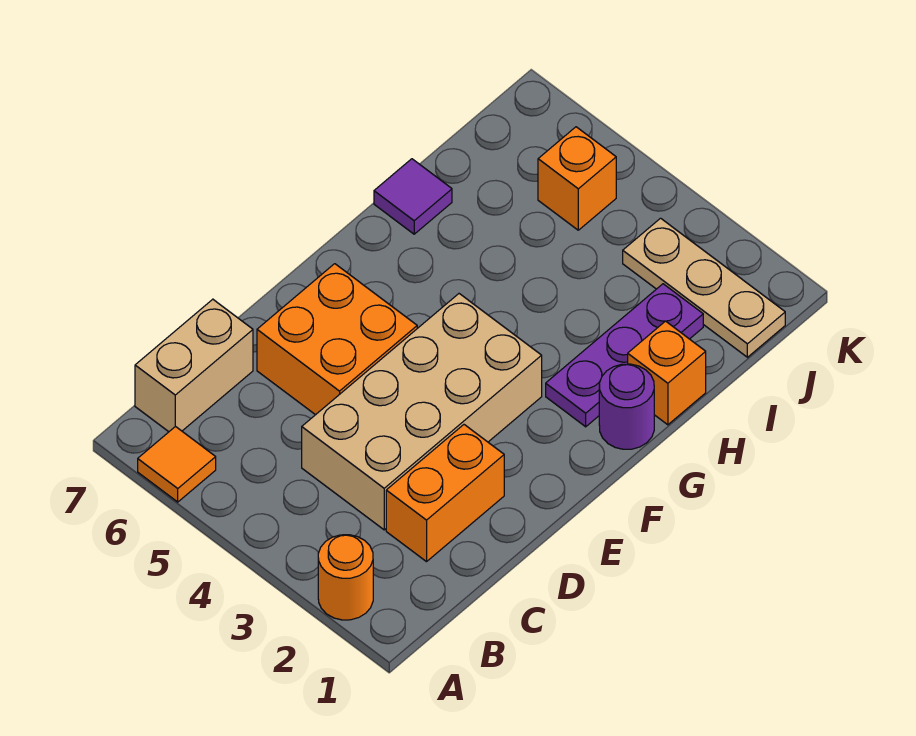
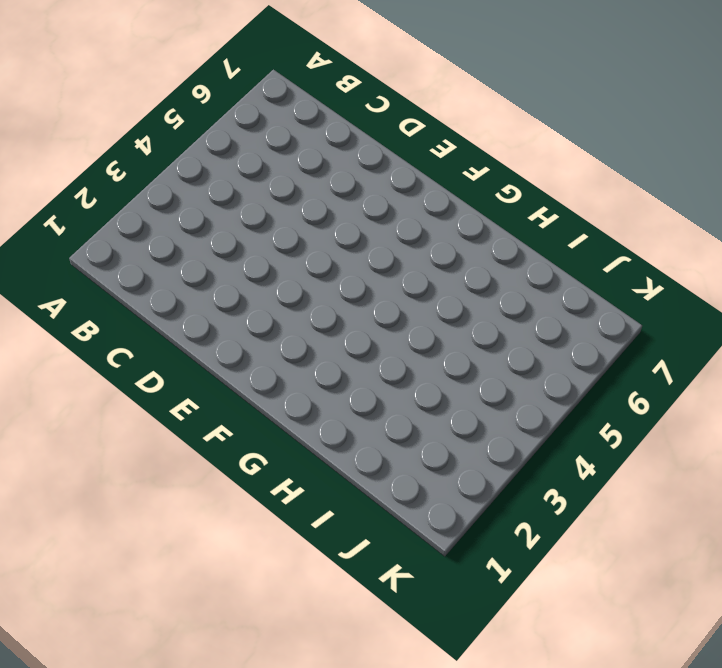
none -> orange round brick A2 level 1
none -> orange tile A6 level 1
none -> tan brick B7:C7 level 1

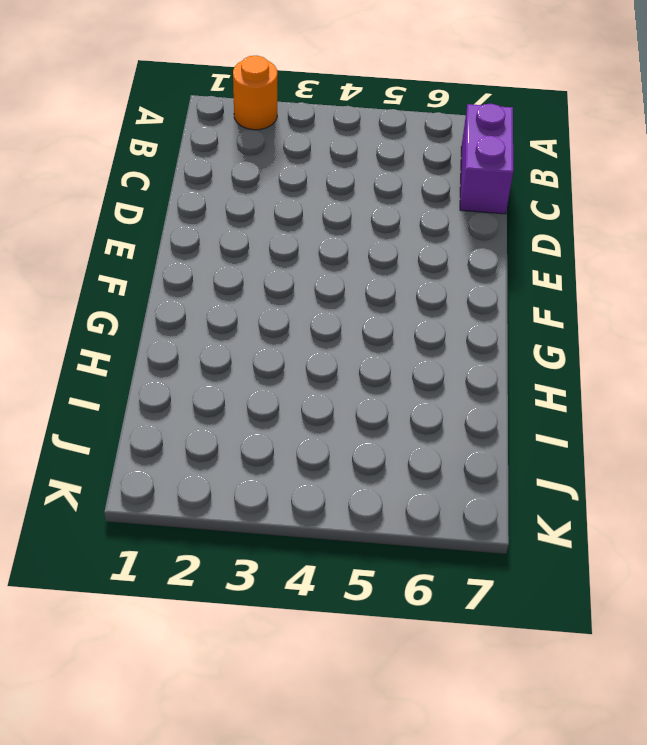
purple brick B7:C7 level 1 -> tan brick B7:C7 level 1
none -> orange tile A6 level 1
none -> orange brick C2:D2 level 1
none -> tan brick C3:F4 level 1

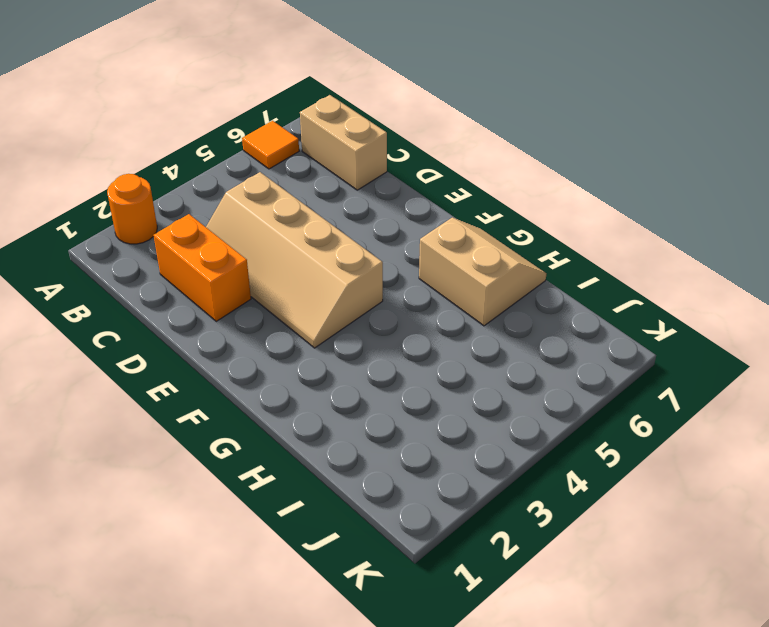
tan slope C3:F4 level 1 top 4 -> tan brick C3:F4 level 1
tan slope G6:H7 level 1 top 6 -> purple tile H7 level 1
none -> orange brick D5:E6 level 1
none -> purple round brick G1 level 1
none -> purple plate G2:I2 level 1

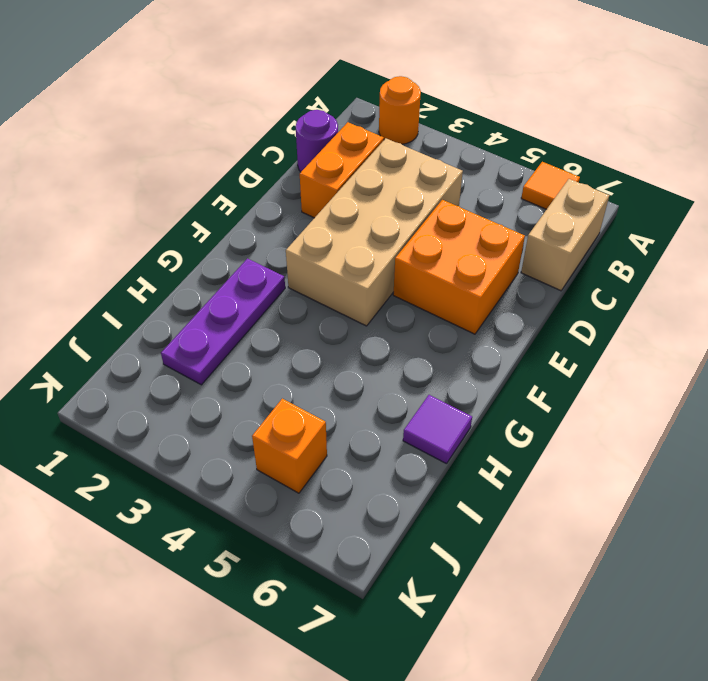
purple round brick C1 level 1 -> purple round brick G1 level 1
none -> orange brick H1 level 1
none -> tan plate J1:J3 level 1

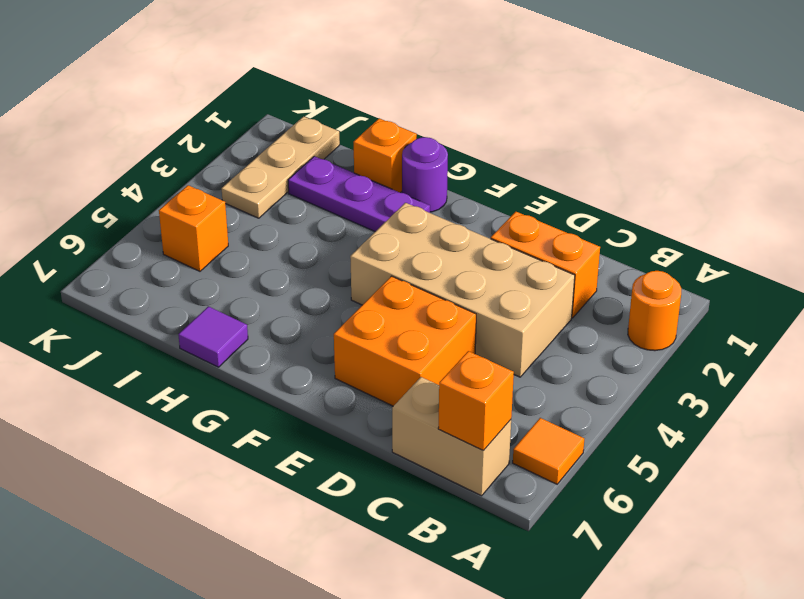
orange brick B7 level 2 -> none

